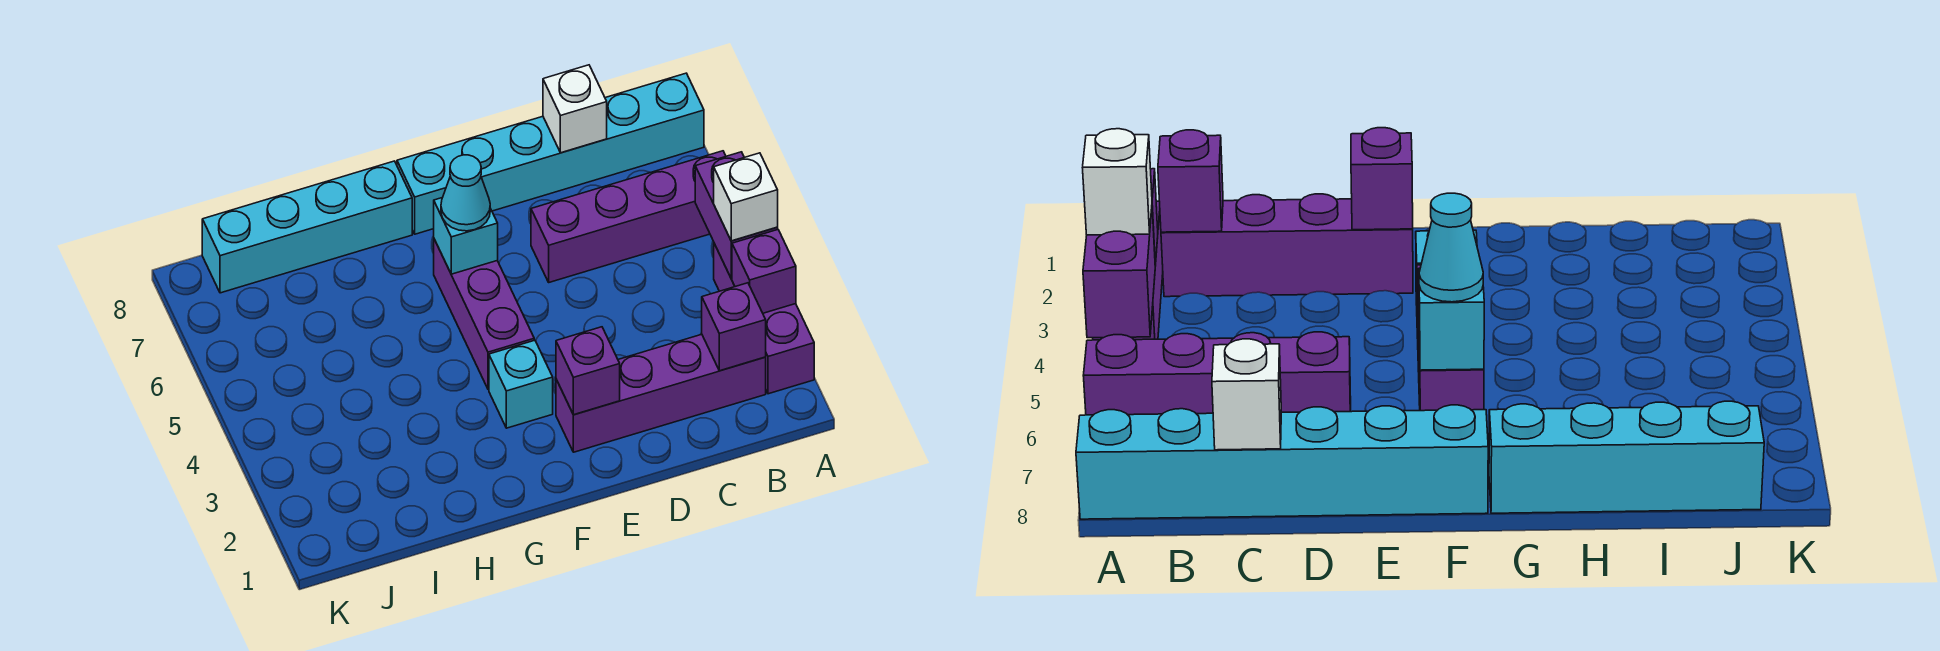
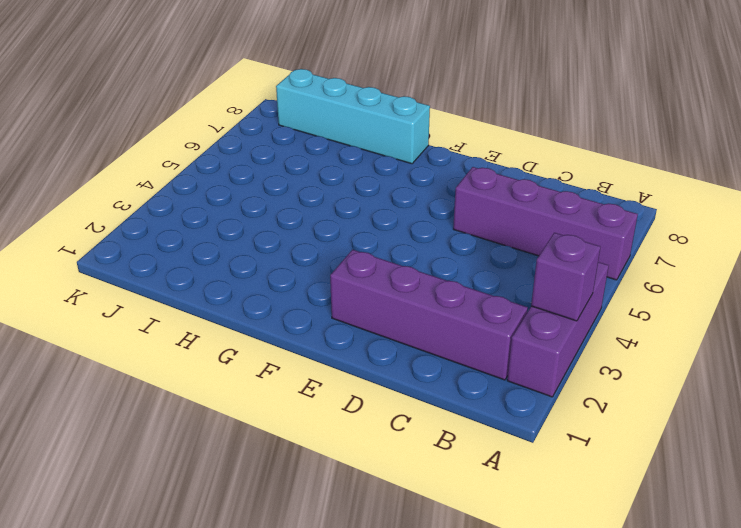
none -> cyan brick A8:F8 level 1
none -> cyan brick F3 level 1
none -> purple brick F4:F6 level 1

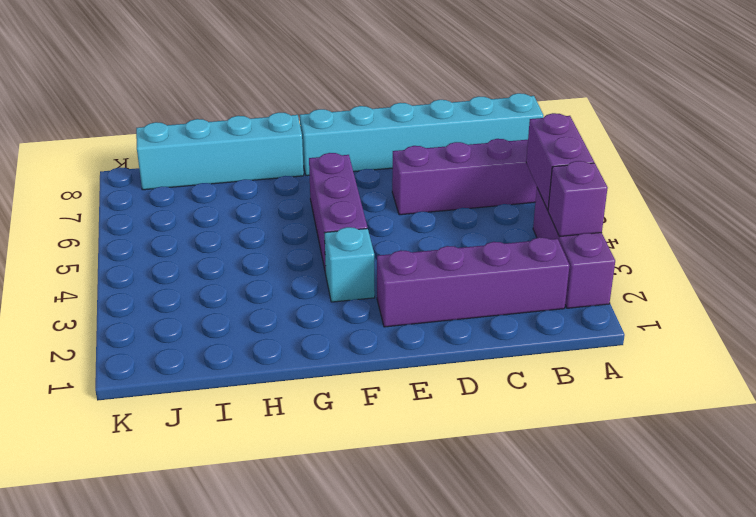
none -> purple brick B2 level 2
none -> white brick C8 level 2
none -> purple brick E2 level 2

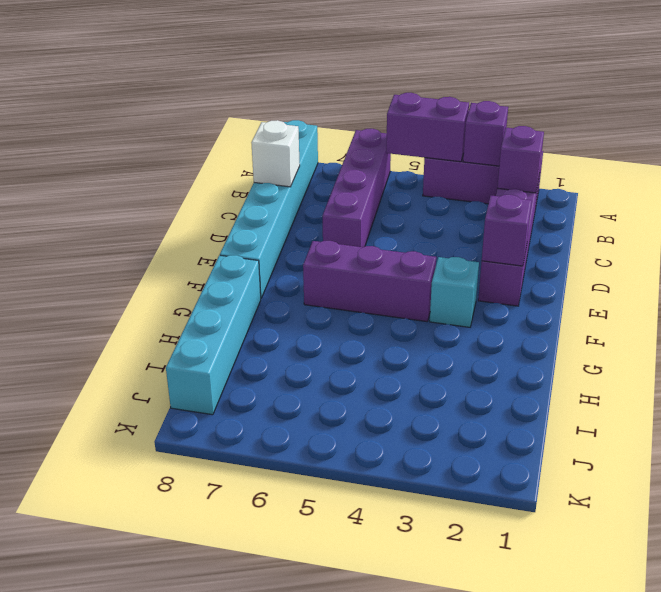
none -> cyan brick F6 level 2
none -> white brick A4 level 3
none -> cyan cone F6 level 3

